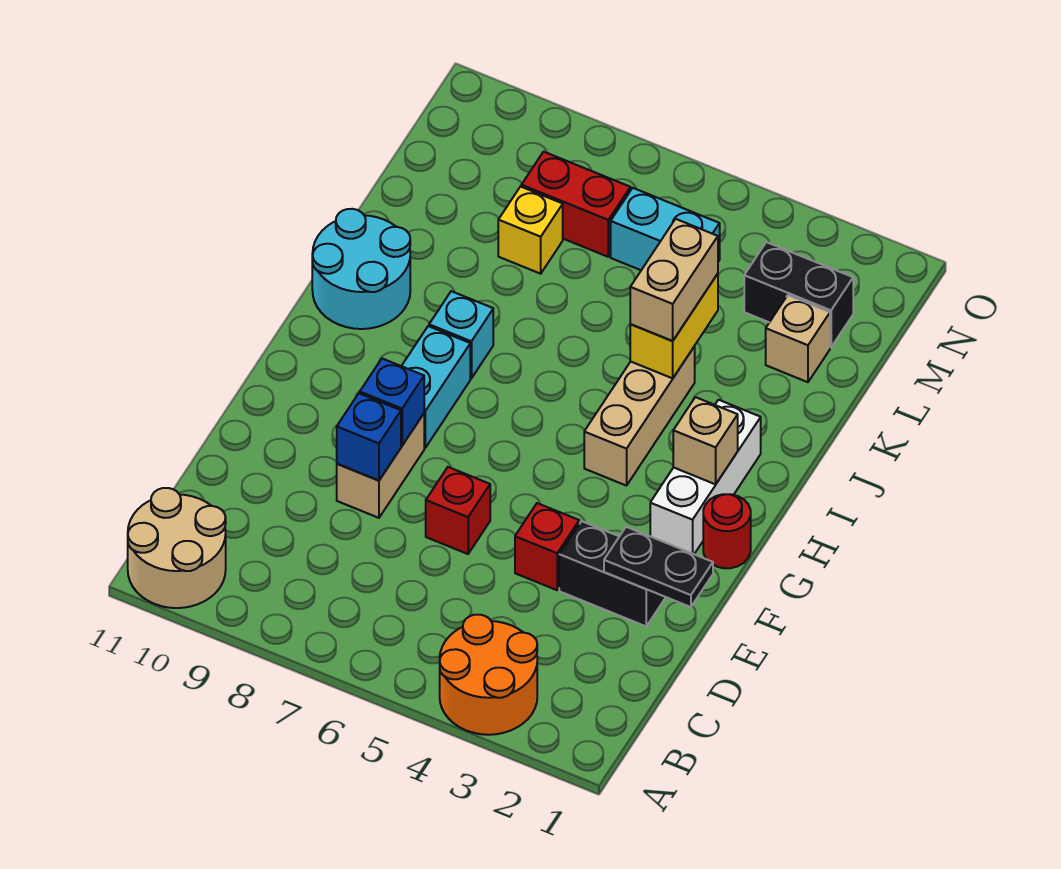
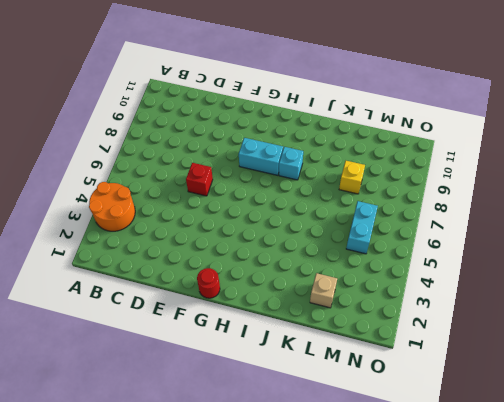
none -> tan round brick A10:B11 level 1
none -> black brick E2:E3 level 1
none -> red brick E4 level 1

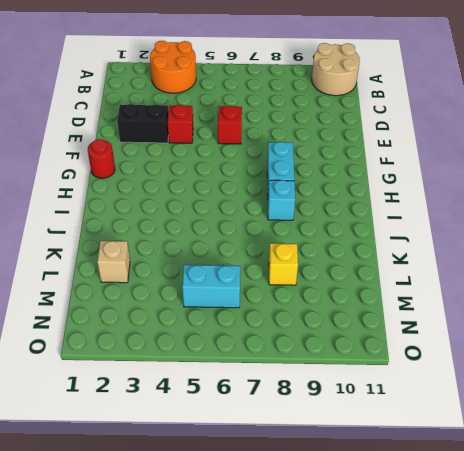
none -> tan brick E8:F8 level 1
none -> white brick G2:I2 level 1
none -> tan brick H4:J4 level 1

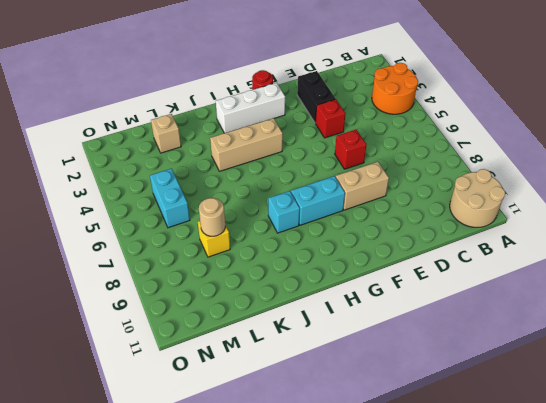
tan round brick L8 level 2 -> none
none -> cyan round brick I10:J11 level 1
none -> black brick M2:M3 level 1
none -> red brick M7:M8 level 1

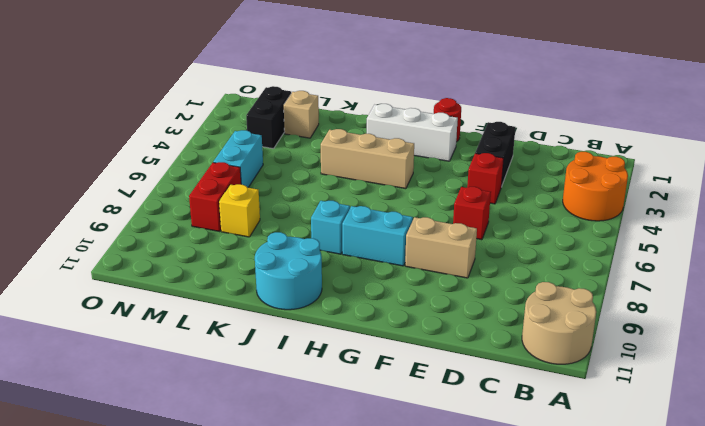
none -> black plate E1:E2 level 2
none -> blue brick E8 level 2
none -> blue brick F8 level 2

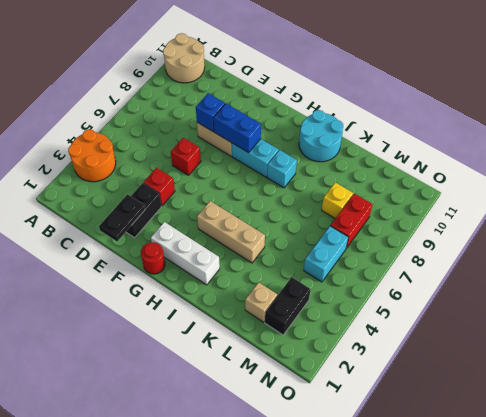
blue brick F8:G8 level 2 -> blue brick F8 level 2
none -> tan brick H2 level 2
none -> yellow brick J4:K4 level 2
none -> tan brick J4:K4 level 3

